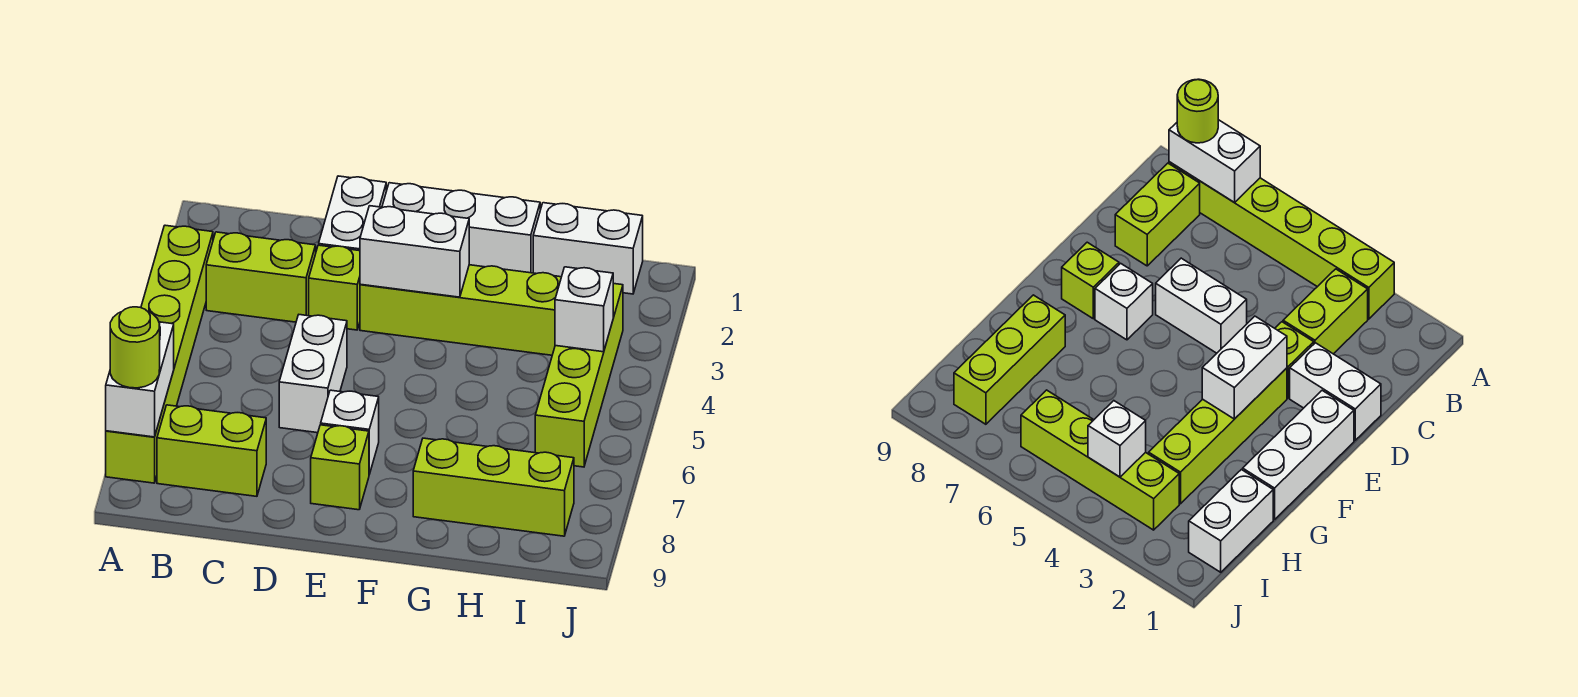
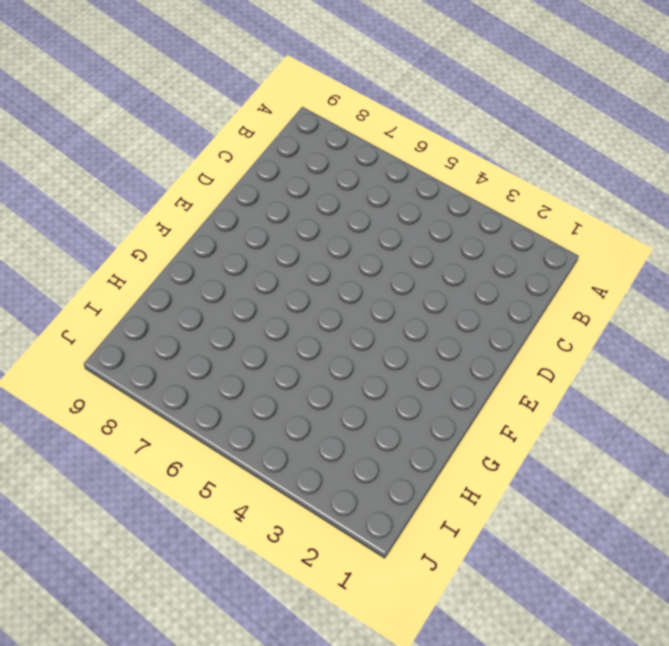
none -> lime brick A3:A8 level 1
none -> lime brick B3:C3 level 1
none -> lime brick B8:C8 level 1

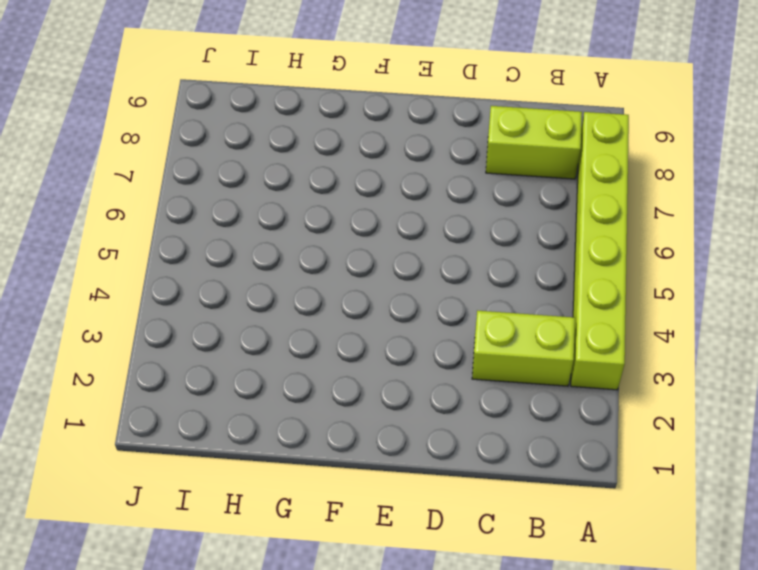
none -> white brick D1:D2 level 1
none -> lime brick D3 level 1
none -> white brick D5:D6 level 1

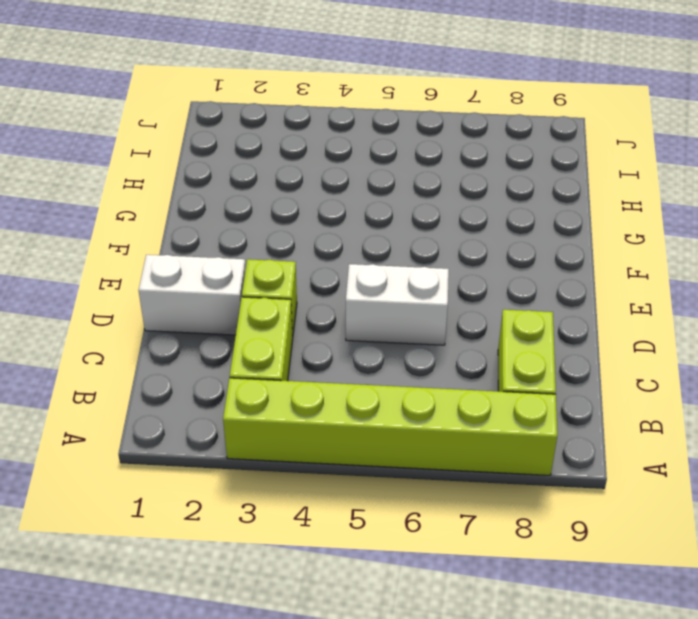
none -> white brick E1:G1 level 1
none -> lime brick E3:H3 level 1
none -> white brick E7 level 1

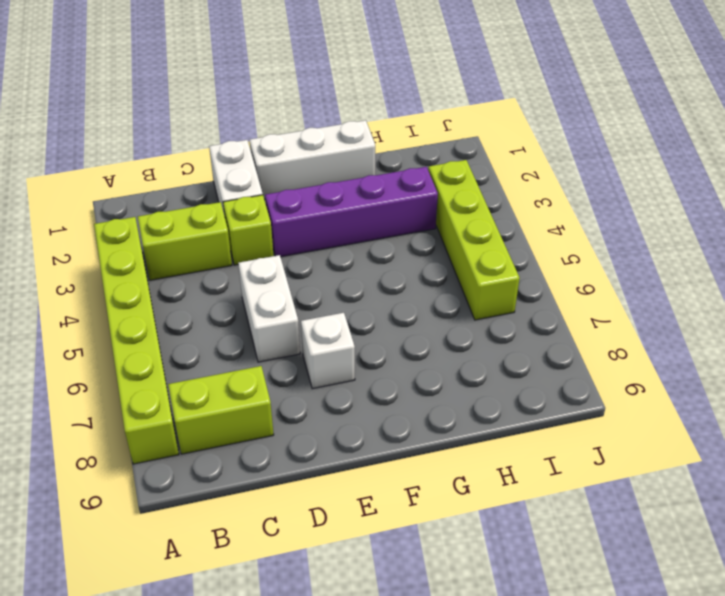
purple brick E3:H3 level 1 -> lime brick E3:H3 level 1
none -> lime brick E8 level 1
none -> lime brick G8:I8 level 1
none -> white brick H1:I1 level 1

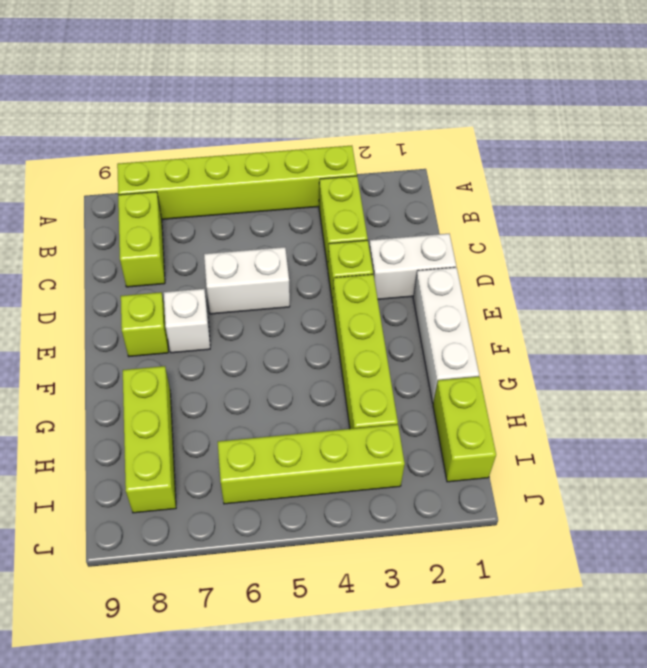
lime brick H1:I1 level 1 -> white brick H1:I1 level 1
none -> white brick A7:A8 level 2
none -> white brick E3:F3 level 2
none -> white brick I4 level 2

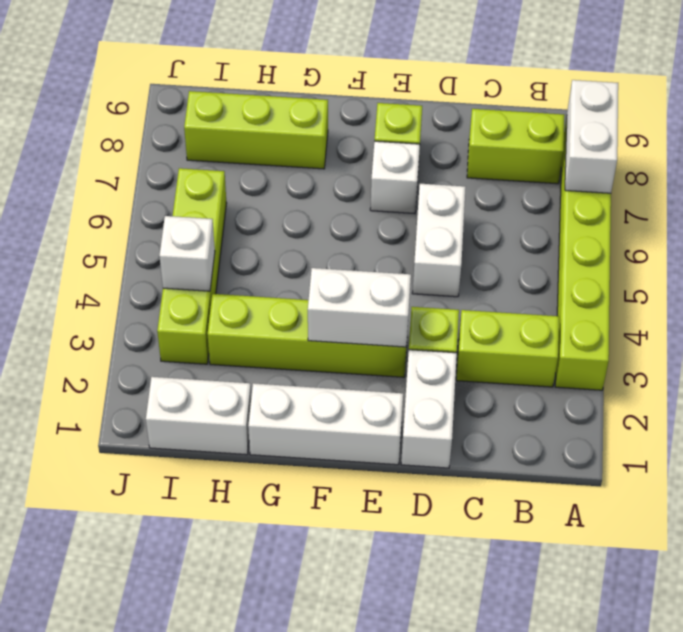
none -> lime round brick A8 level 3

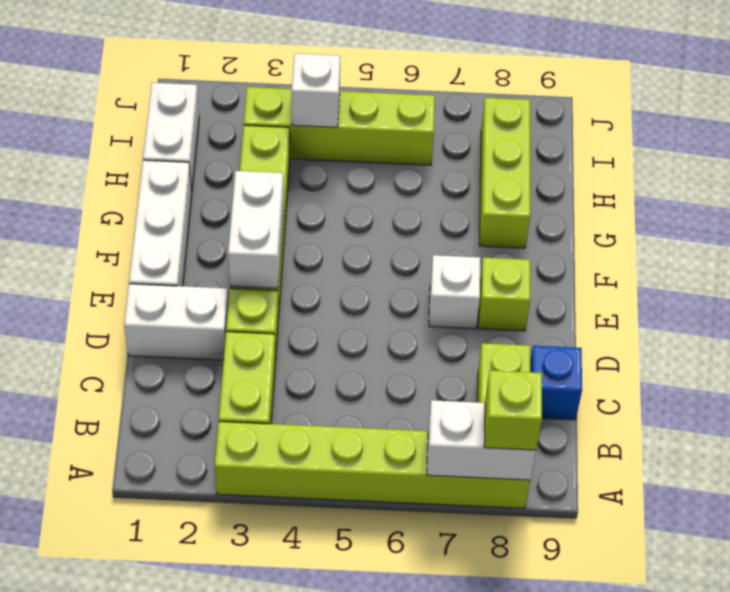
lime brick A8 level 3 -> lime round brick A8 level 3
blue brick C9 level 1 -> none
none -> white brick D5:D6 level 1

